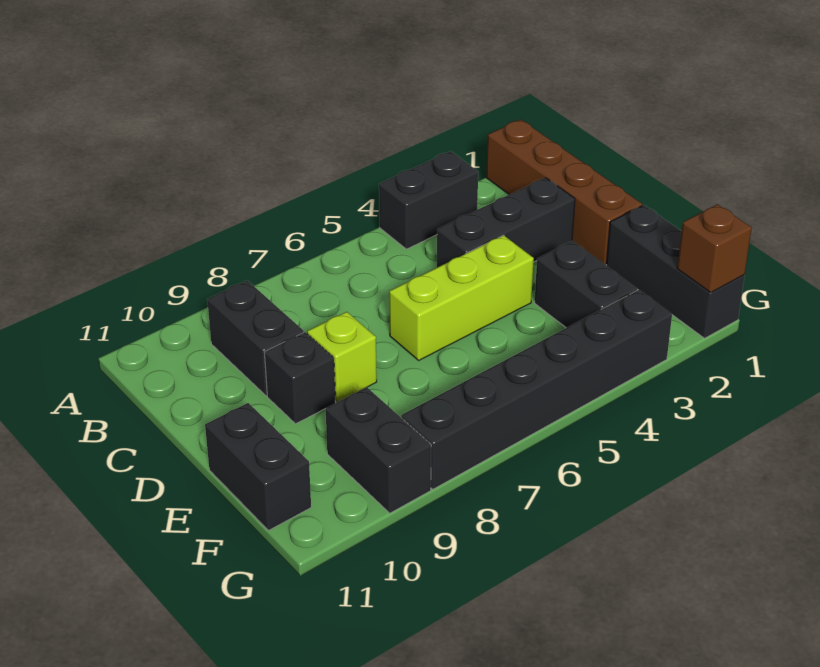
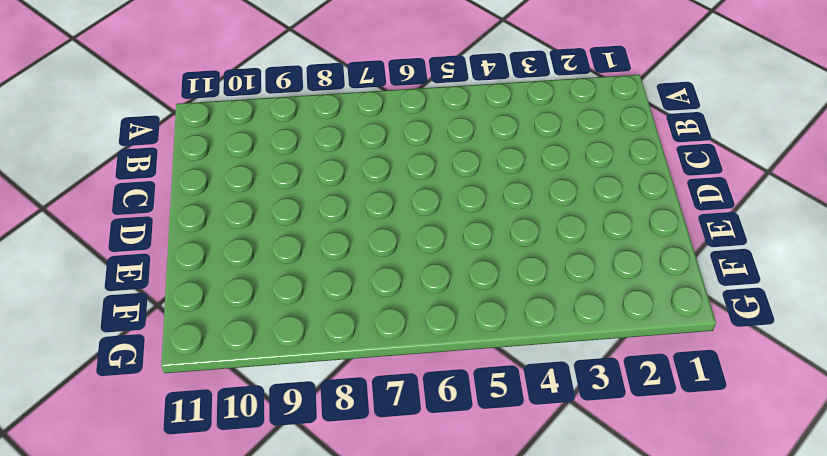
none -> brown brick A1:D1 level 1
none -> black brick A3:A4 level 1
none -> black brick B9:C9 level 1

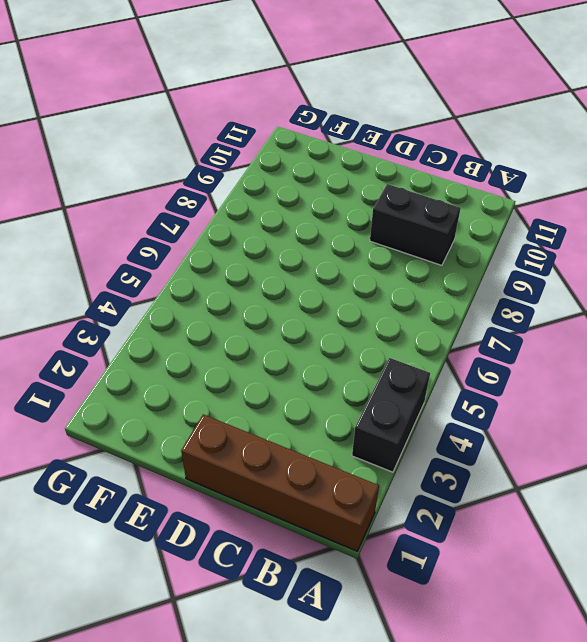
none -> black brick C2:C4 level 1
none -> lime brick D4:D6 level 1
none -> lime brick D8 level 1

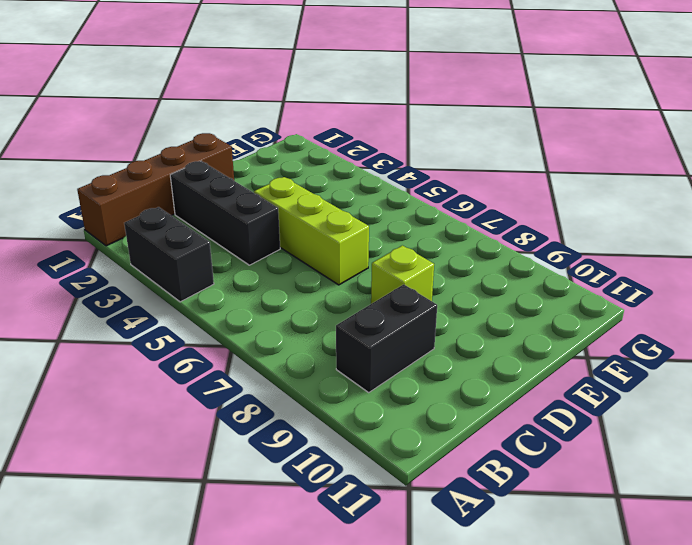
none -> black brick D9 level 1
none -> black brick E1:G1 level 1
none -> black brick E3:F3 level 1

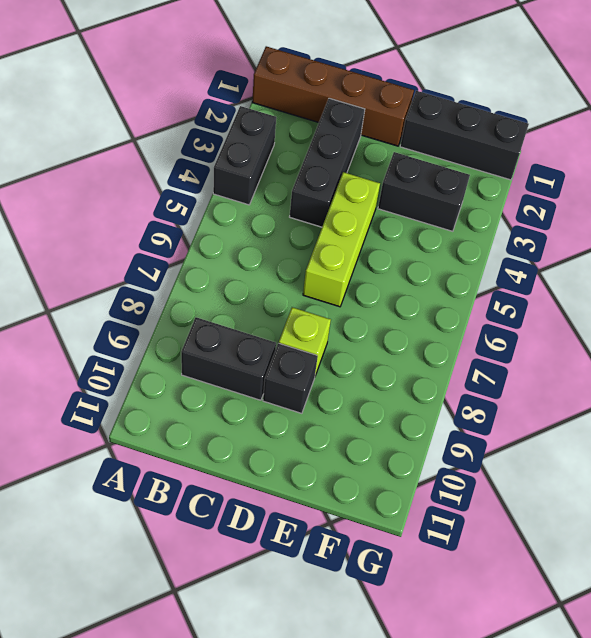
none -> black brick E11:F11 level 1
none -> black brick F9:G9 level 1
none -> black brick G3:G8 level 1

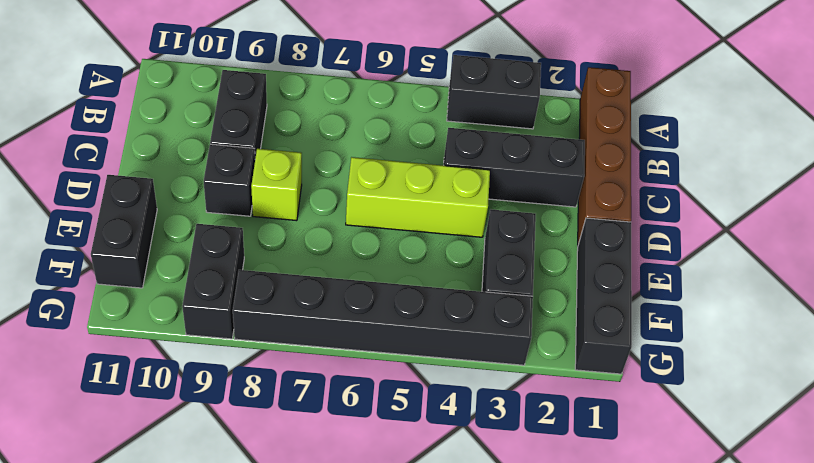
none -> brown brick G1 level 2

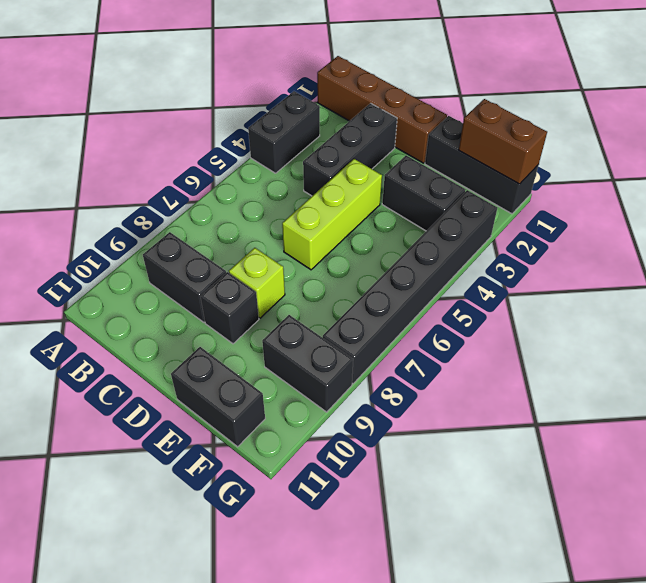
brown brick F1:G1 level 2 -> brown brick G1 level 2

